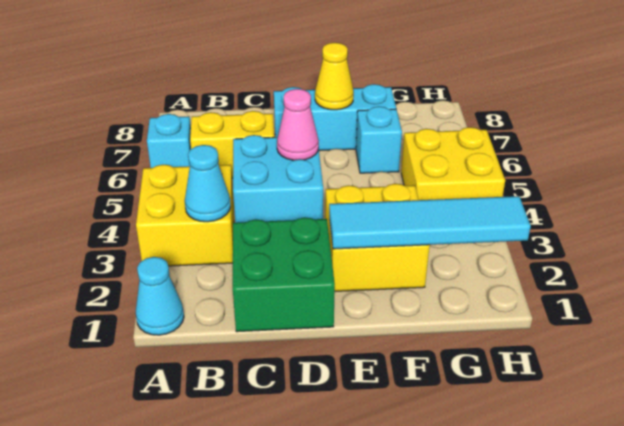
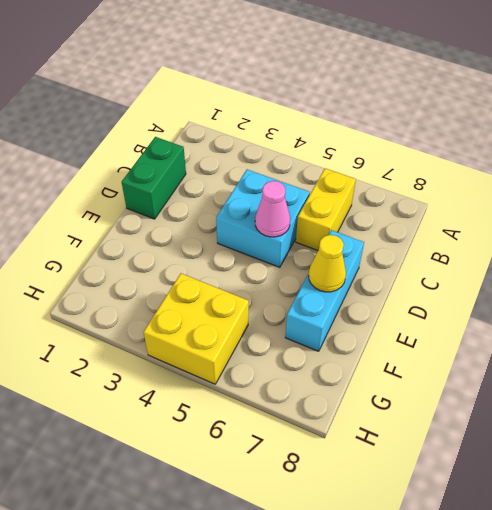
green brick C1:D1 level 1 -> green brick C1:D2 level 1
none -> cyan cone A1 level 1
none -> yellow brick A3:B4 level 1
none -> cyan brick A6 level 1

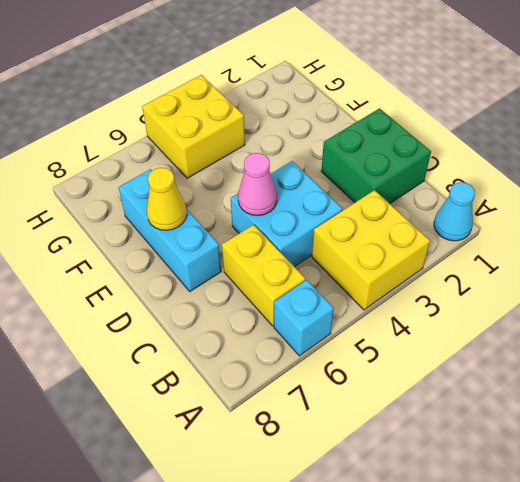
none -> yellow brick E2:F3 level 1
none -> cyan brick F6 level 1
none -> cyan cone B3 level 2

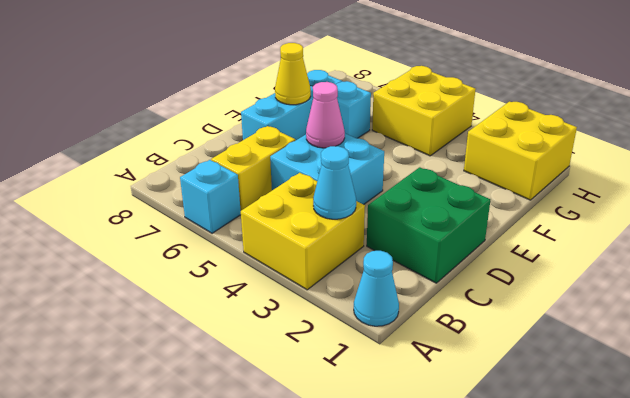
yellow brick G1:H2 level 1 -> yellow brick E2:F3 level 1
none -> cyan tile E2:H2 level 2

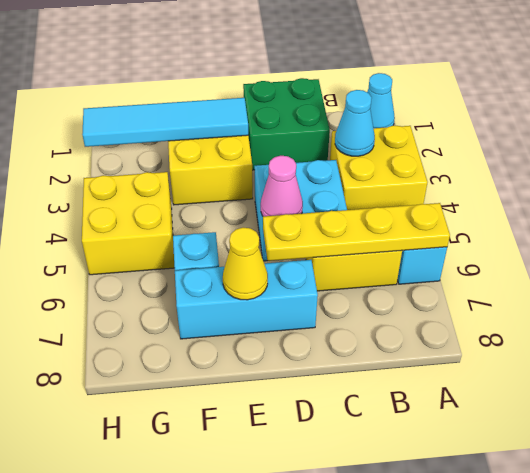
yellow plate A6:D6 level 2 -> none

